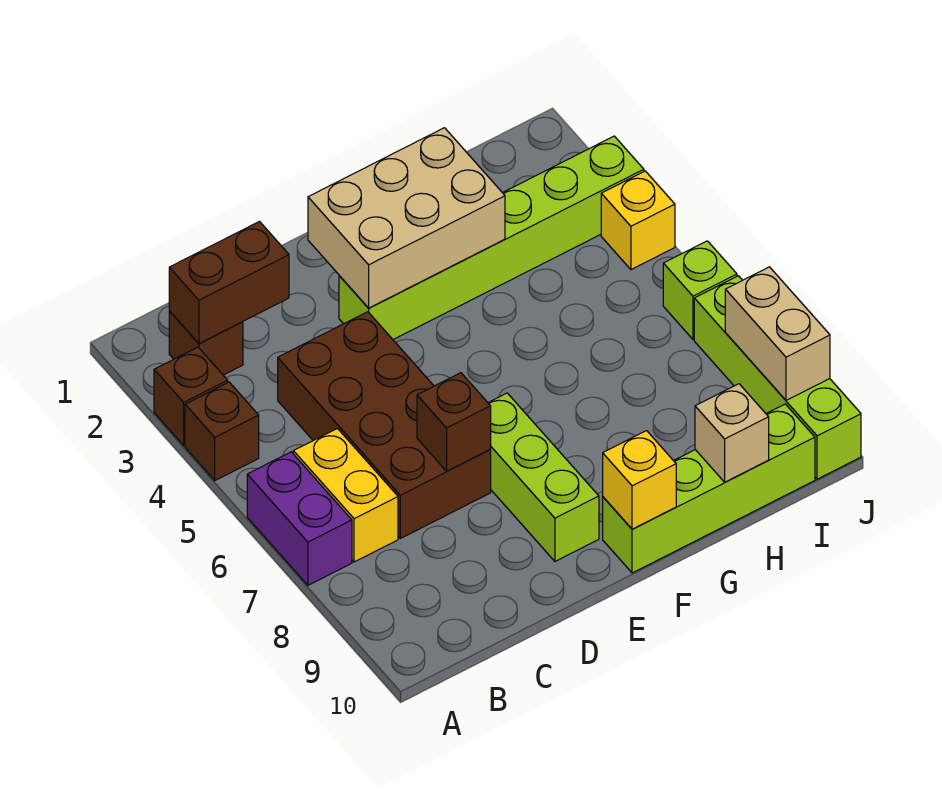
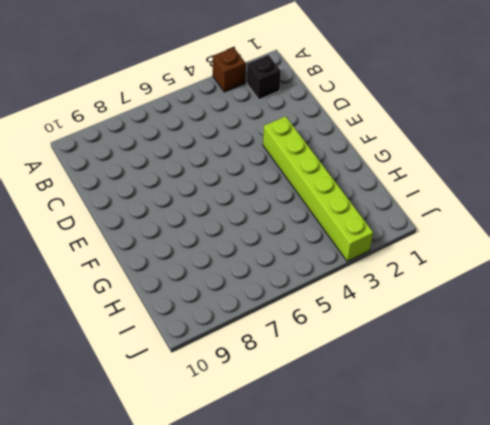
black brick B2 level 1 -> brown brick B2 level 1
none -> brown brick A4 level 1
none -> purple brick A6:A7 level 1
none -> yellow brick B6:B7 level 1

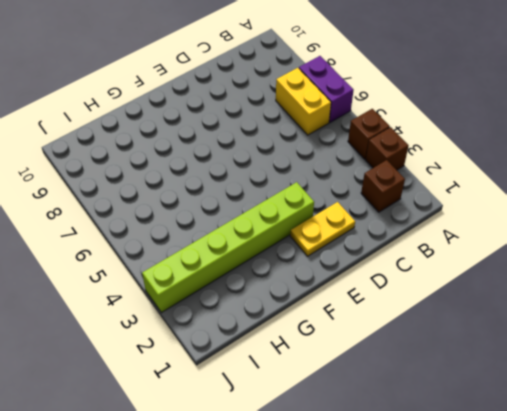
yellow plate D2:E2 level 1 -> none
none -> brown brick C4:D7 level 1
none -> lime brick E7:E9 level 1
none -> lime brick F10:I10 level 1

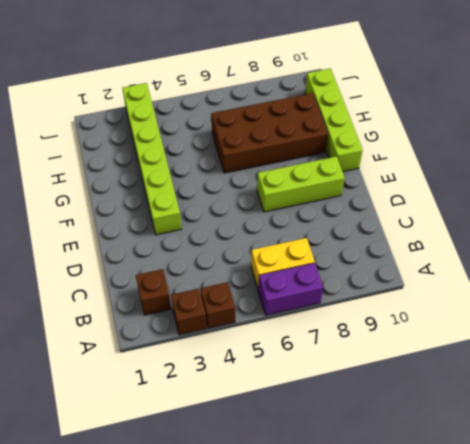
brown brick G6:H9 level 1 -> brown brick C4:D7 level 1
none -> yellow brick J4 level 1
none -> lime brick J6 level 1
none -> lime brick J7:J10 level 1

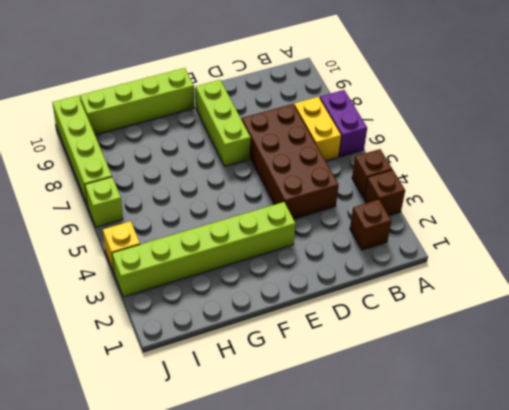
none -> brown brick B2:C2 level 2
none -> brown brick D7 level 2
none -> tan brick E2:G3 level 2

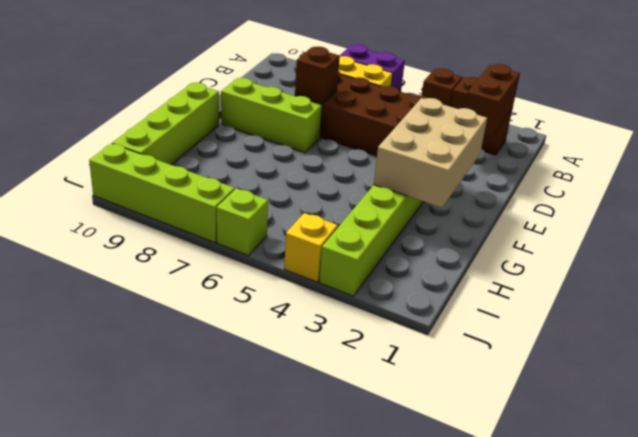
none -> yellow brick F10 level 2
none -> tan brick H10 level 2
none -> tan brick J8:J9 level 2

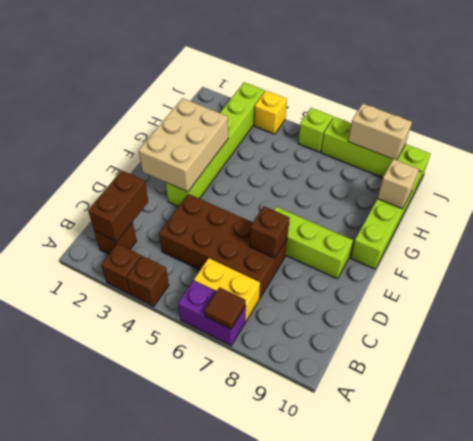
brown tile A7 level 2 -> none
none -> yellow brick F10 level 2

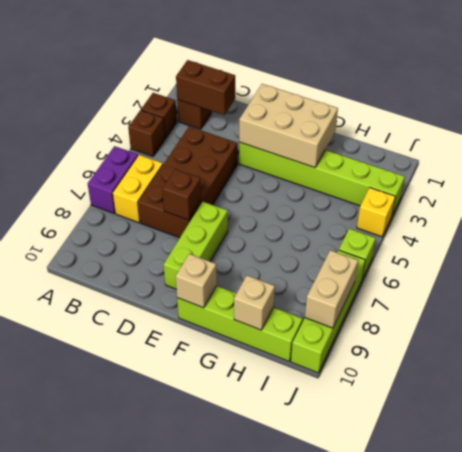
tan brick F10 level 2 -> yellow brick F10 level 2

